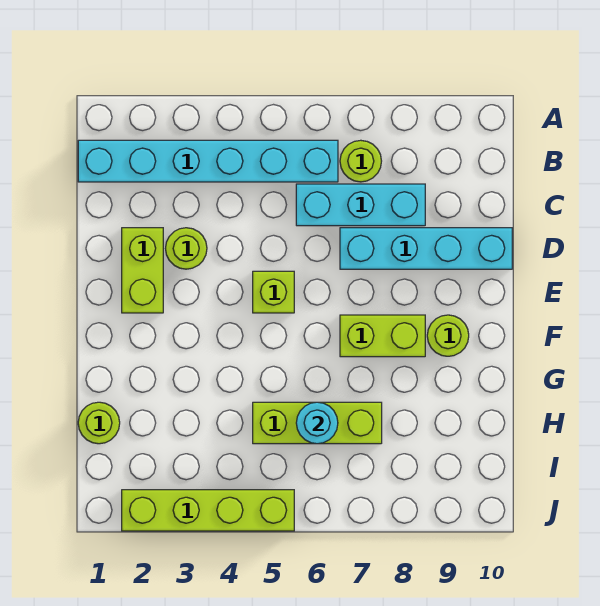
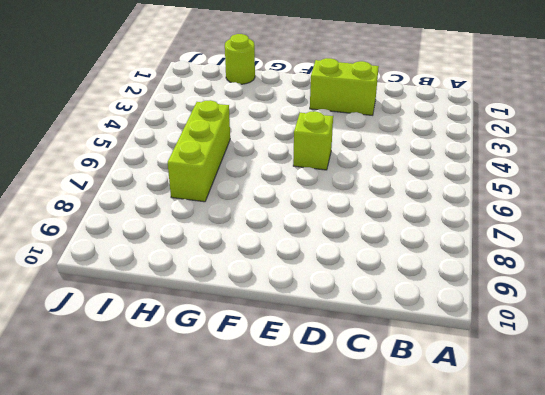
none -> cyan brick B1:B6 level 1
none -> lime round brick B7 level 1
none -> cyan brick C6:C8 level 1

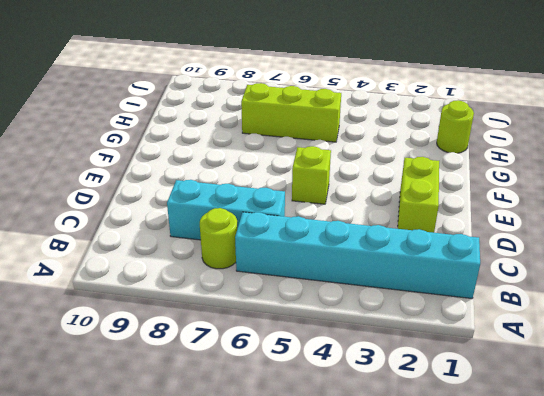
none -> lime round brick D3 level 1
none -> cyan brick D7:D10 level 1
none -> lime brick F7:F8 level 1

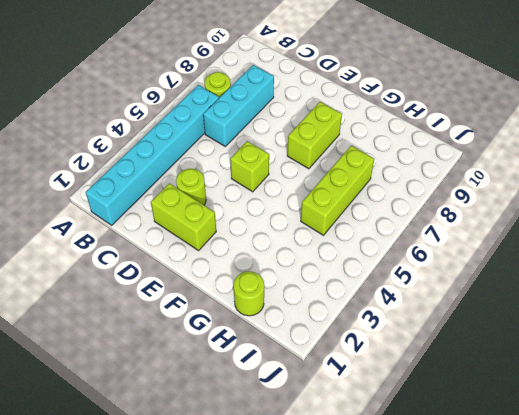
none -> cyan brick D7:D10 level 1
none -> lime round brick F9 level 1
none -> lime brick J2:J5 level 1

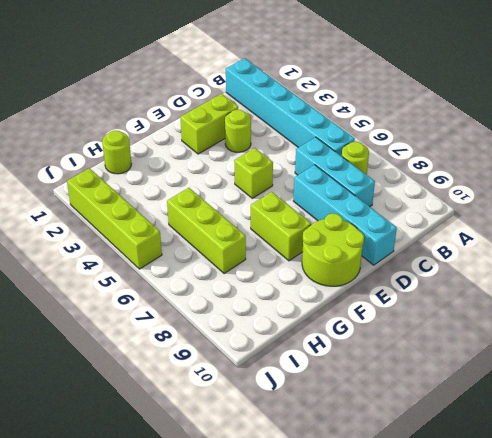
lime round brick E9:F10 level 1 -> lime round brick F9 level 1
none -> cyan round brick H6 level 2

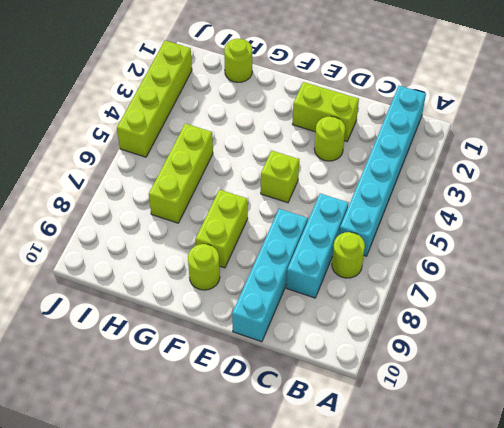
none -> cyan round brick H6 level 2

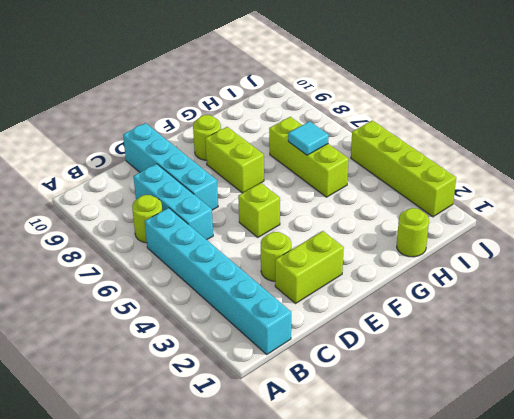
cyan tile H6 level 2 -> cyan round brick H6 level 2

